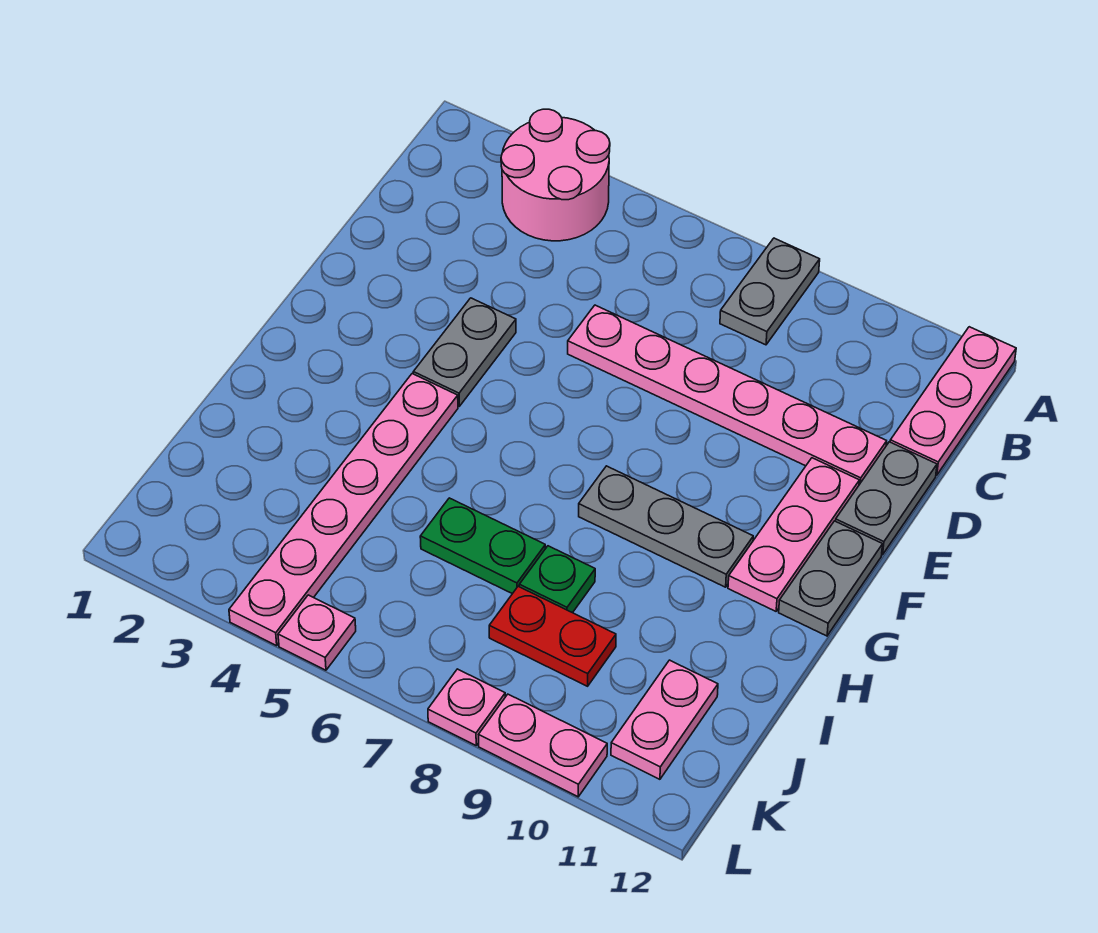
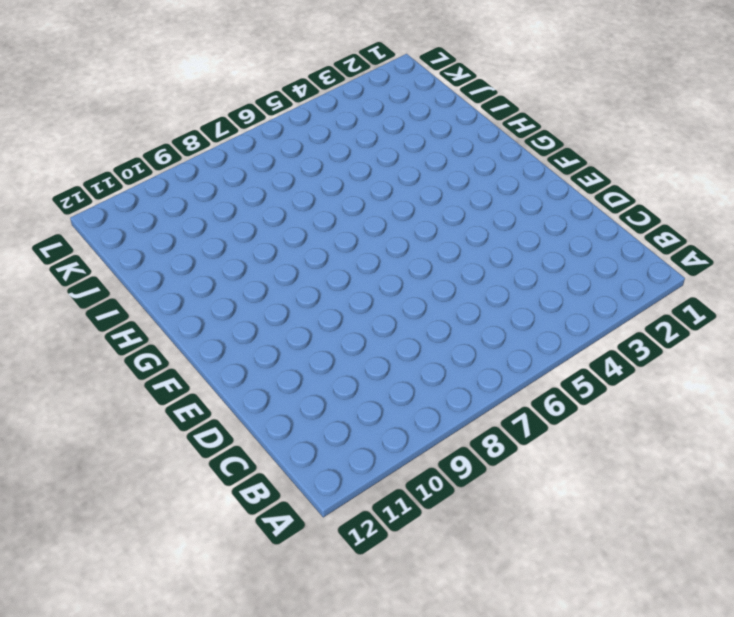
none -> pink round brick A3:B4 level 1
none -> grey plate A8:B8 level 1
none -> pink plate A12:C12 level 1

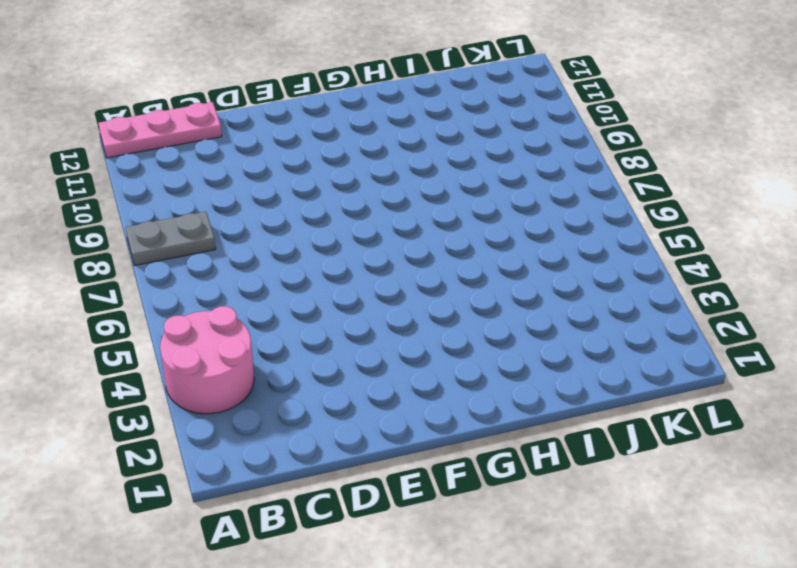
none -> pink plate D6:D11 level 1
none -> grey plate D12:E12 level 1
none -> grey plate E4:F4 level 1

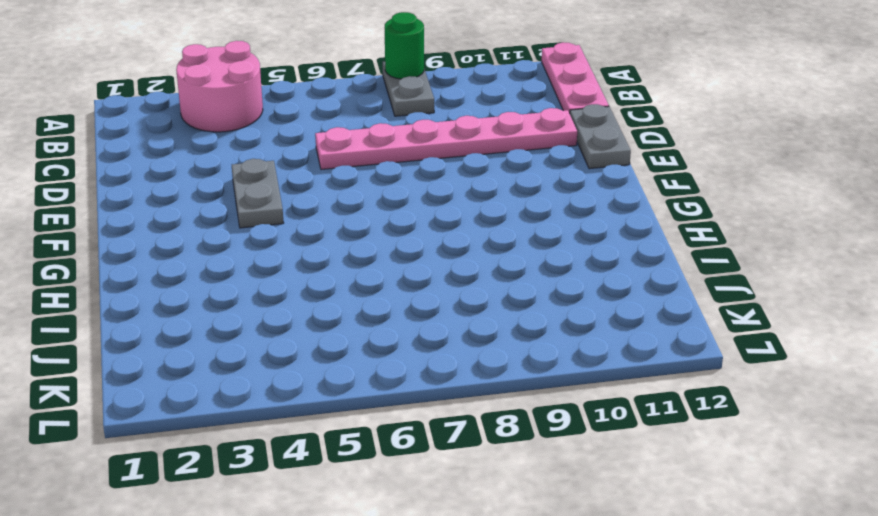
green round brick A8 level 2 -> none
none -> pink plate E11:G11 level 1
none -> grey plate F12:G12 level 1
none -> pink plate G4:L4 level 1

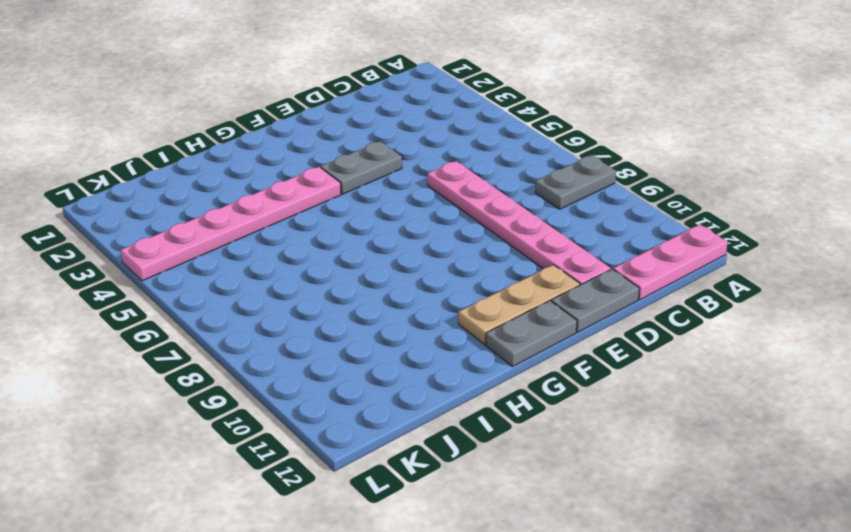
tan plate E11:G11 level 1 -> pink plate E11:G11 level 1
none -> pink round brick A3:B4 level 1
none -> grey plate G8:G10 level 1
none -> green plate I6:I7 level 1

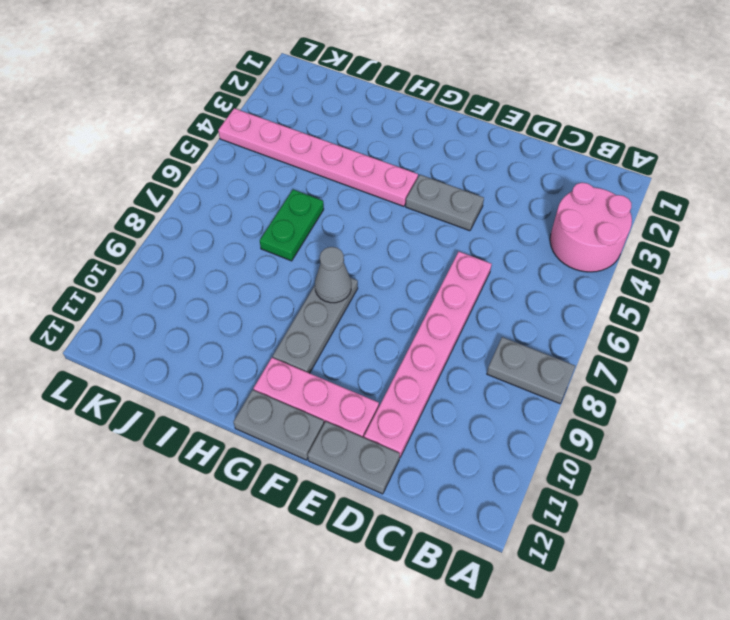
grey cone G8 level 2 -> none
none -> pink plate A12:C12 level 1
none -> green plate I8 level 1
none -> red plate J8:J9 level 1

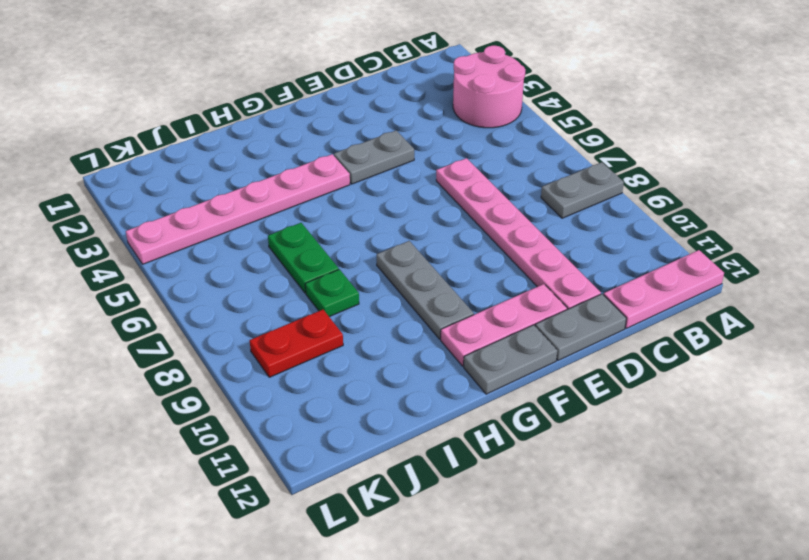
red plate J9:K9 level 1 -> red plate J8:J9 level 1
none -> pink plate J11:K11 level 1
none -> pink plate L5 level 1
none -> pink plate L8 level 1

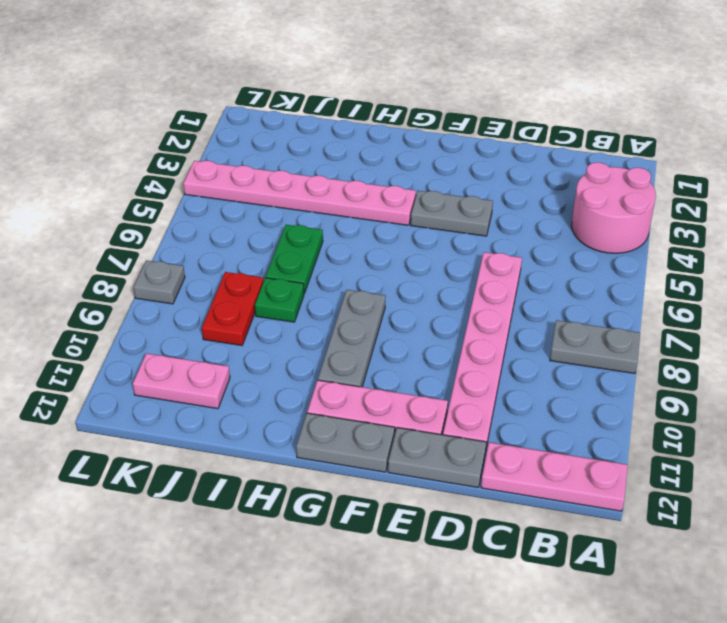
grey plate L8 level 1 -> pink plate L8 level 1
none -> pink plate L5 level 1
none -> pink plate L9:L10 level 1

